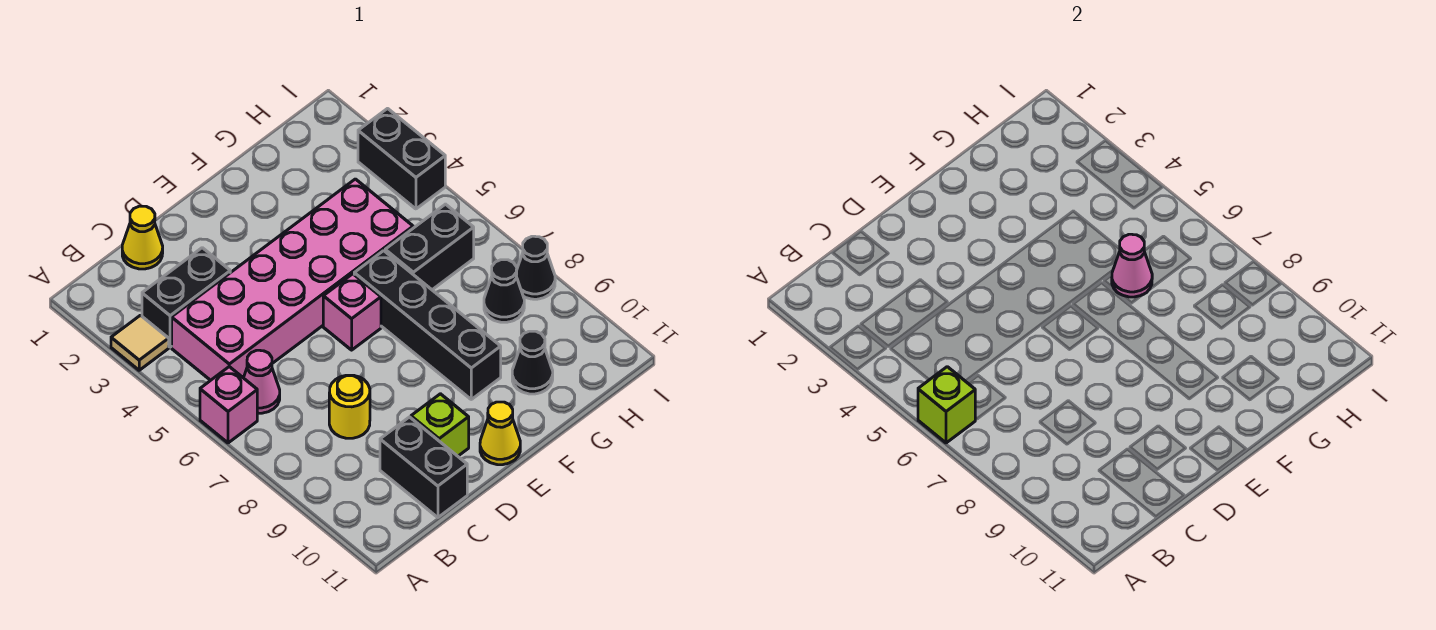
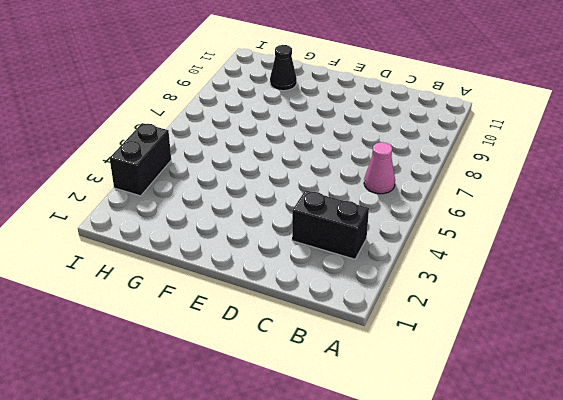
none -> tan tile A3 level 1
none -> pink brick A6 level 1
none -> pink brick B4:G5 level 1

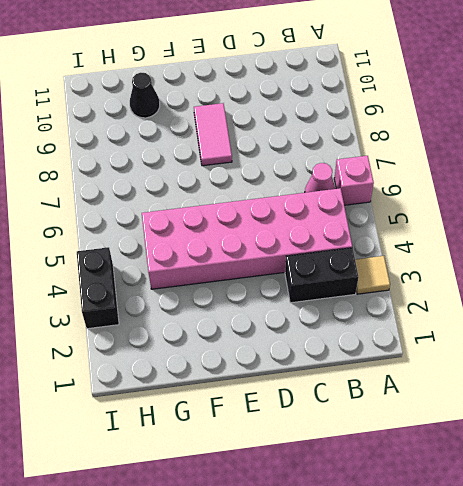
pink tile E8:E9 level 1 -> none
none -> yellow cone C1 level 1
none -> yellow round brick C8 level 1
none -> black brick C10:C11 level 1

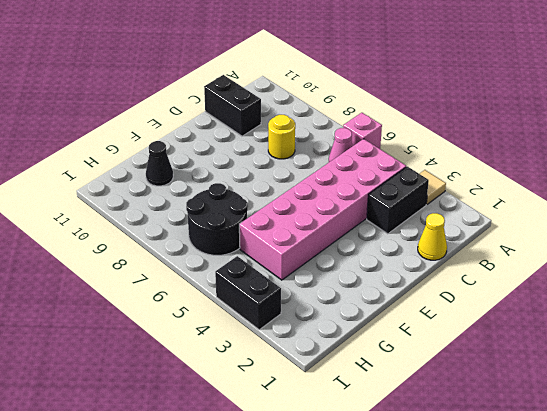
black round brick G6:H7 level 1 -> black brick G6:H6 level 1
none -> lime brick D10 level 1
none -> pink brick E6 level 1
none -> yellow cone E11 level 1

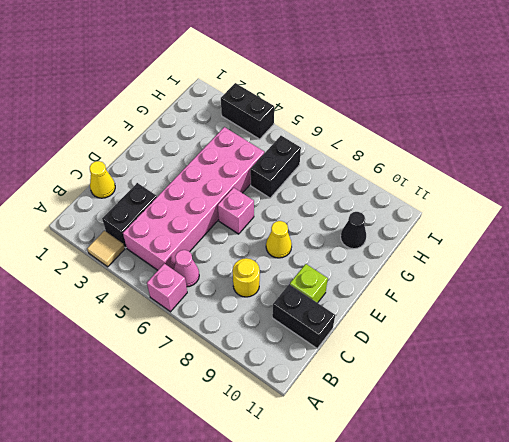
yellow cone E8 level 1 -> yellow cone E11 level 1
none -> black brick F6:F9 level 1
none -> black cone H8 level 1
none -> black cone I8 level 1

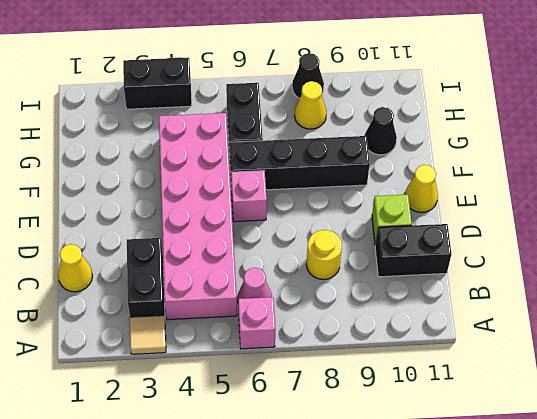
yellow cone H8 level 1 -> black cone H8 level 1
none -> lime brick A6 level 2
none -> pink cone G6 level 2

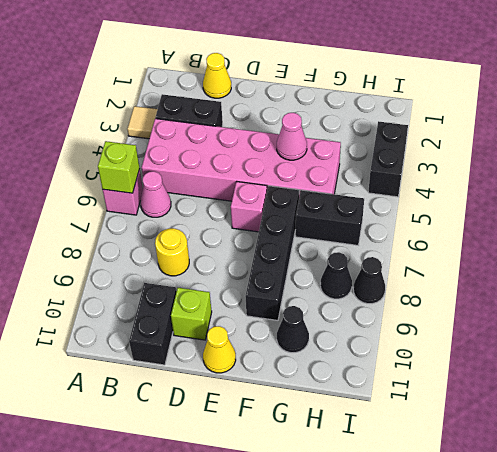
pink cone F4 level 2 -> pink cone G6 level 2

